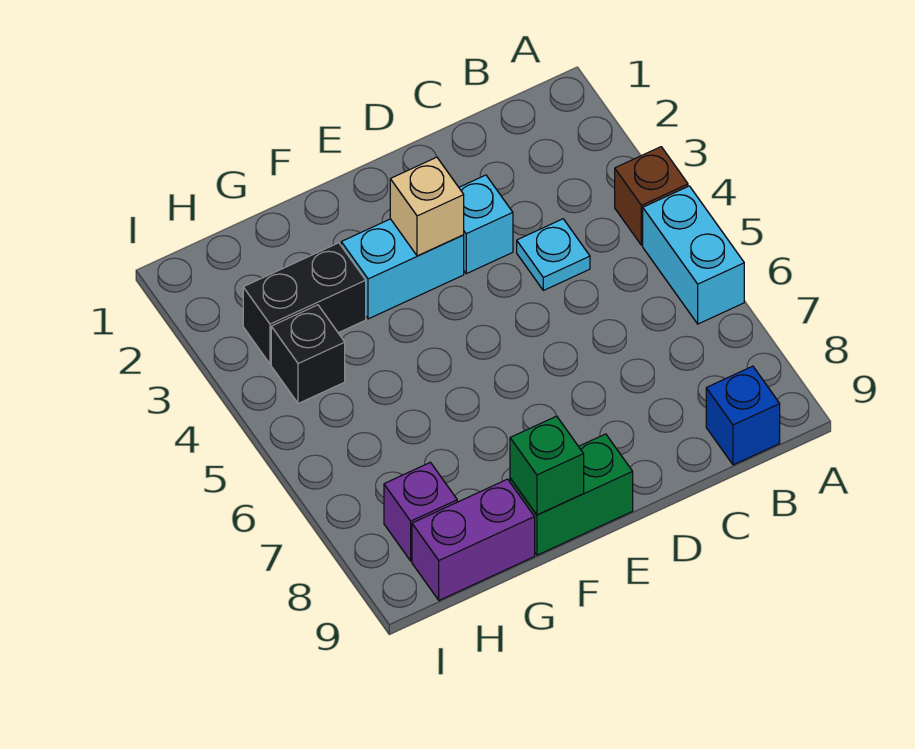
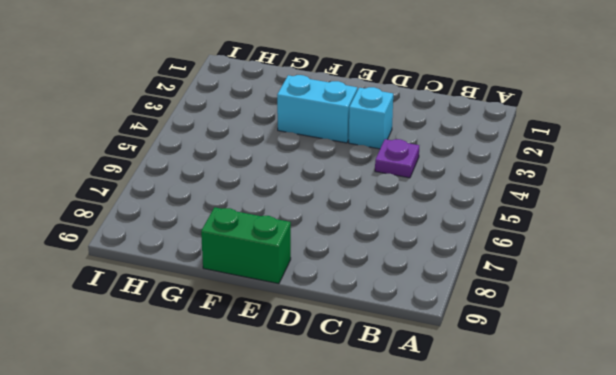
purple plate C4 level 1 -> cyan plate C4 level 1
none -> brown brick A4 level 1
none -> cyan brick A5:A6 level 1
none -> blue brick B9 level 1

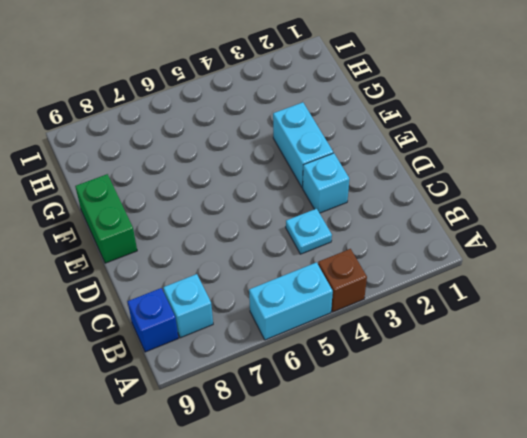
cyan brick B8 level 1 -> none
none -> black brick G3:H3 level 1
none -> purple brick G9:H9 level 1
none -> black brick H4 level 1

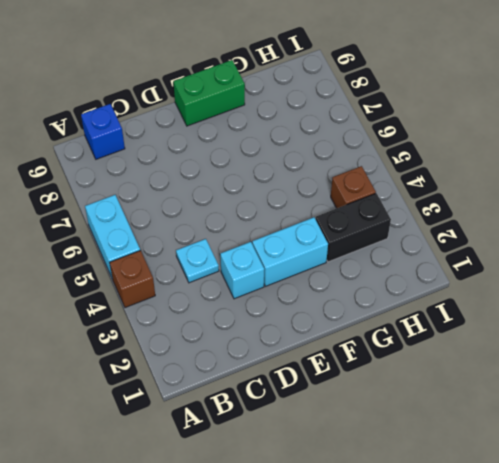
brown brick H4 level 1 -> black brick H4 level 1
none -> purple brick G9:H9 level 1
none -> purple brick H8 level 1
none -> tan brick E3 level 2

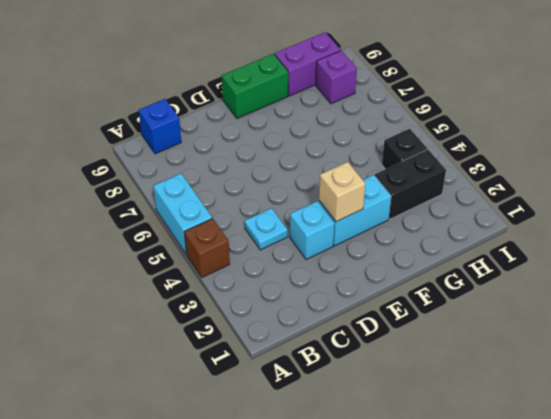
none -> green brick F9 level 2

